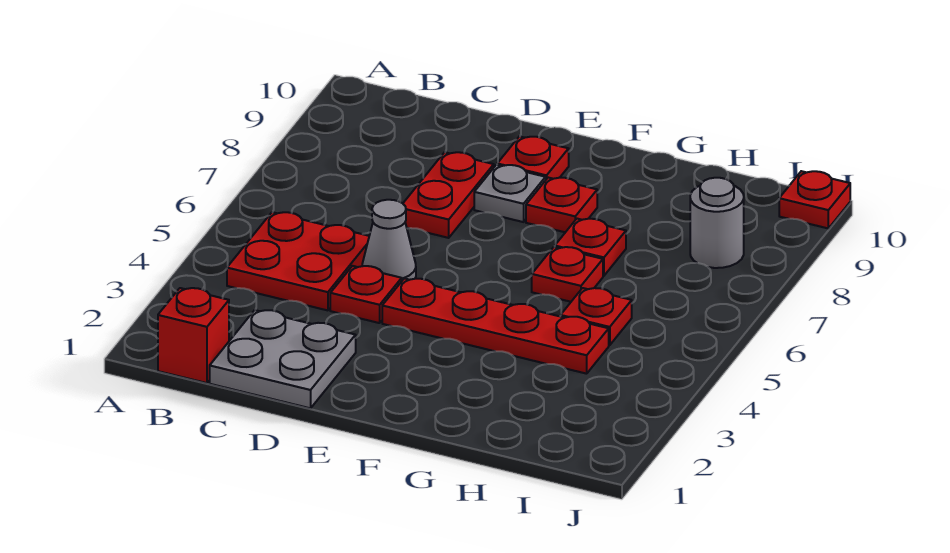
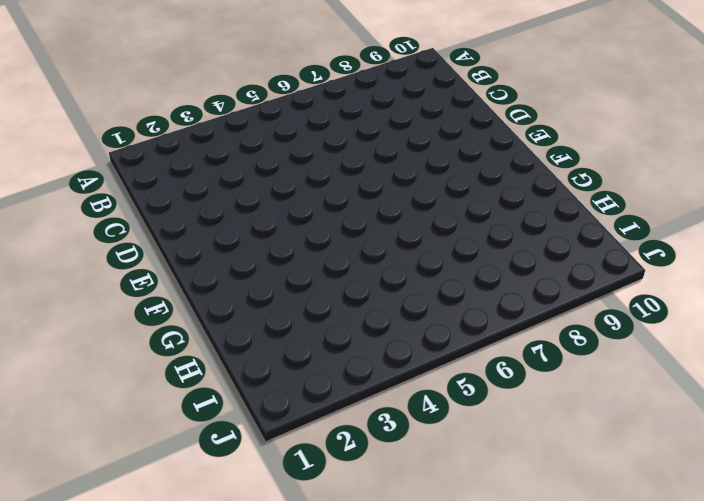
none -> red brick B1 level 1
none -> red plate B4:C5 level 1
none -> grey plate C1:D2 level 1

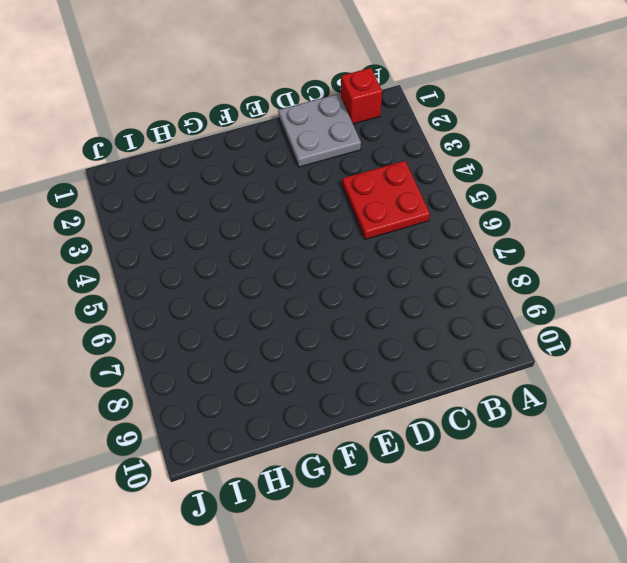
none -> red plate D4 level 1
none -> grey cone D5 level 1
none -> red plate D7:D8 level 1

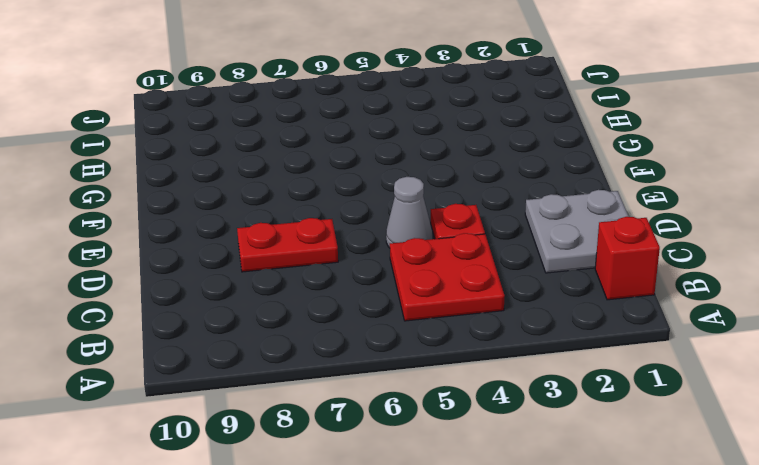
none -> red plate E4:H4 level 1
none -> grey plate E8 level 1
none -> red plate E9 level 1

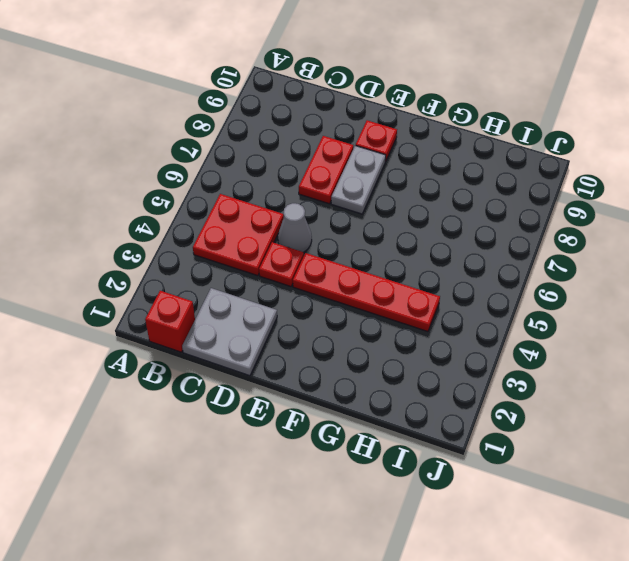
grey plate E7:E8 level 1 -> grey plate E8 level 1
none -> red plate F8 level 1
none -> red plate G6 level 1
none -> red plate G7 level 1

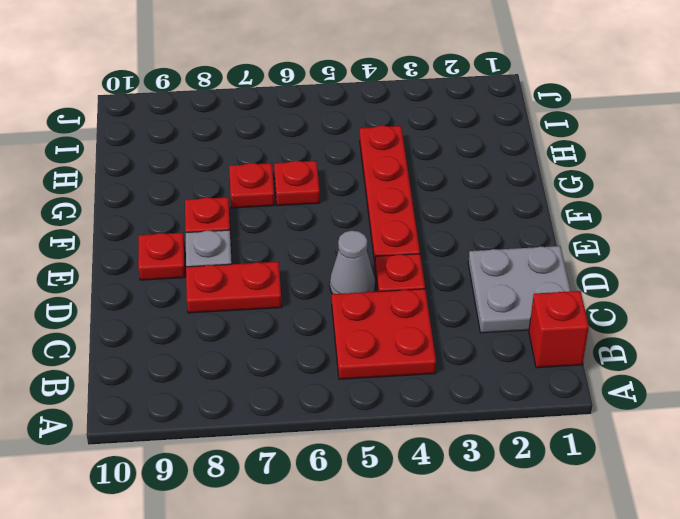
none -> red plate H5 level 1
none -> grey round brick I8 level 1
none -> red plate J10 level 1

